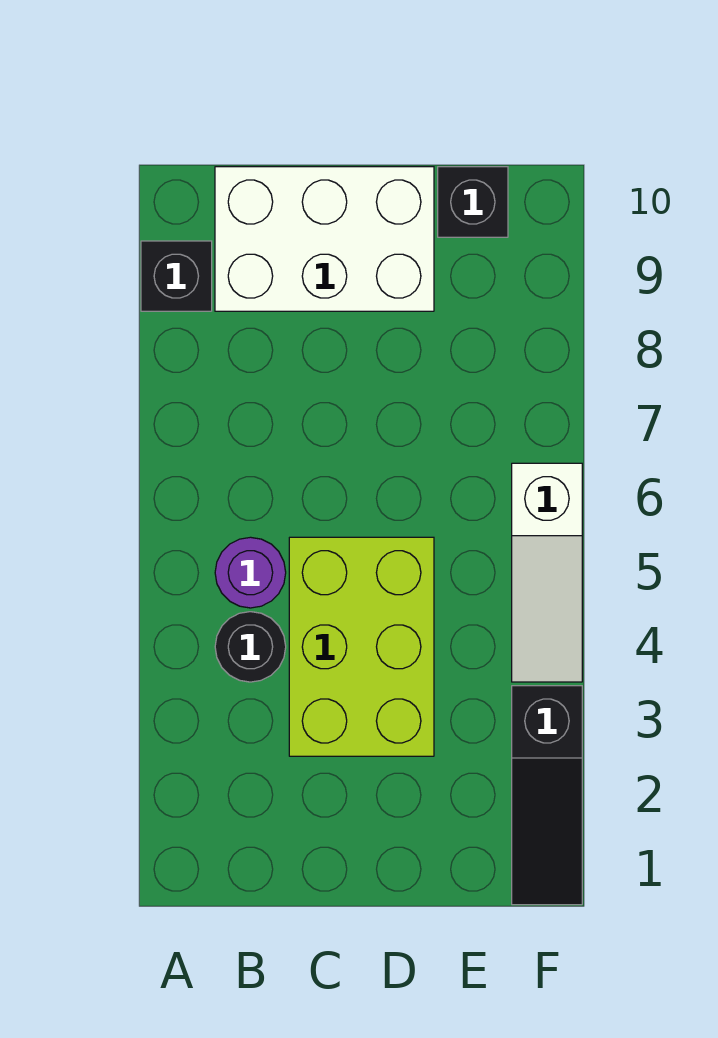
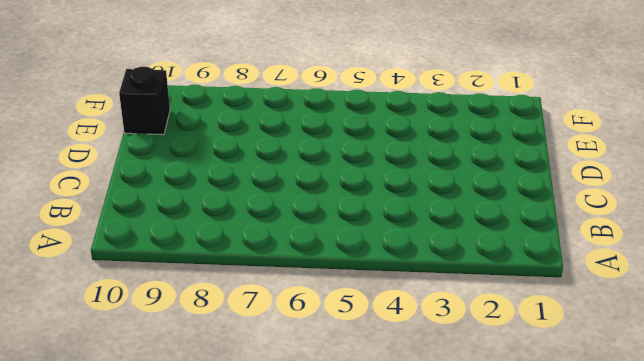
none -> black brick A9 level 1
none -> black round brick B4 level 1

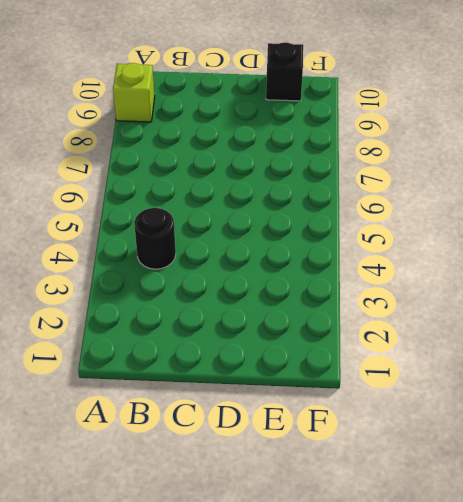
lime brick A9 level 1 -> black brick A9 level 1
none -> purple round brick B5 level 1
none -> white brick B9:D10 level 1

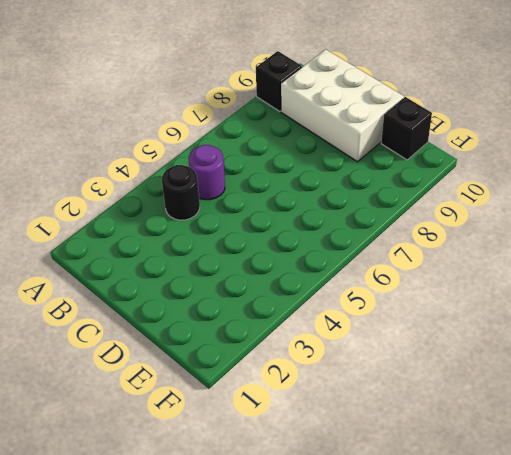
none -> lime brick C3:D5 level 1
none -> black slope F1:F3 level 1 top 3

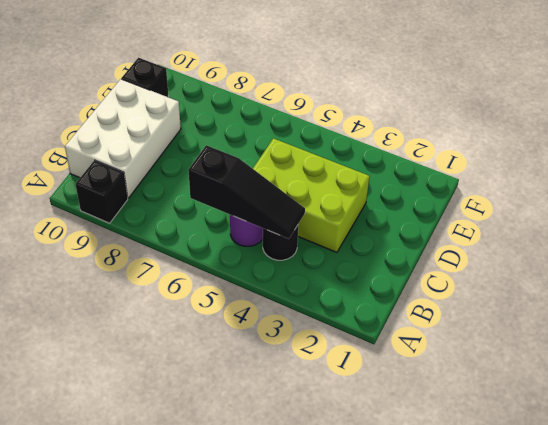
black slope B4:B6 level 2 top 6 -> black slope F1:F3 level 1 top 3
none -> white slope F4:F6 level 1 top 6

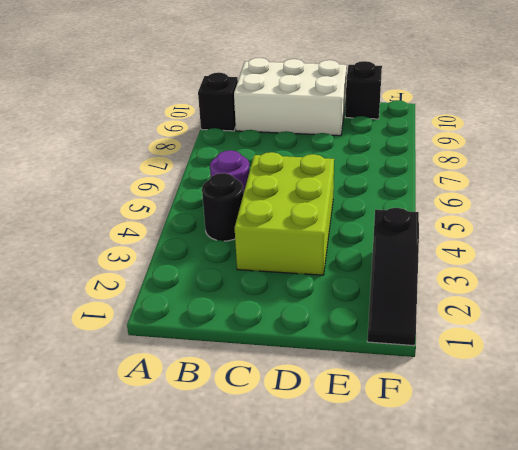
none -> white slope F4:F6 level 1 top 6

